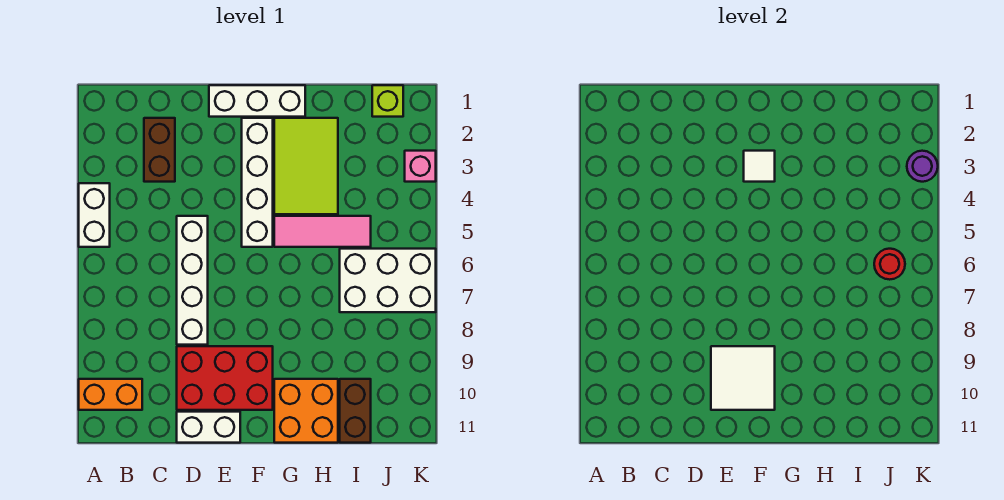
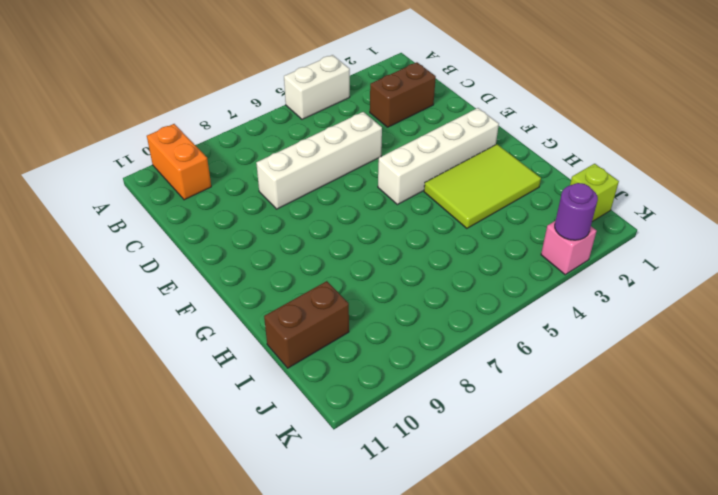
none -> red brick D9:F10 level 1
none -> white brick D11:E11 level 1
none -> white brick E1:G1 level 1

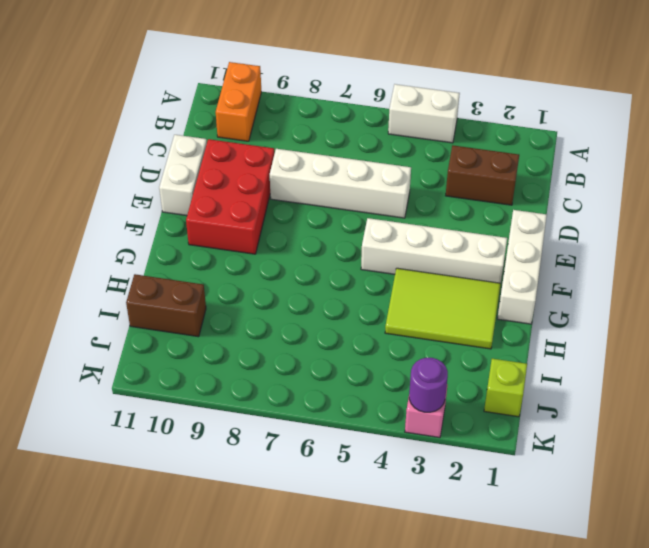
none -> pink tile G5:I5 level 1
none -> orange brick G10:H11 level 1
none -> white brick I6:K7 level 1

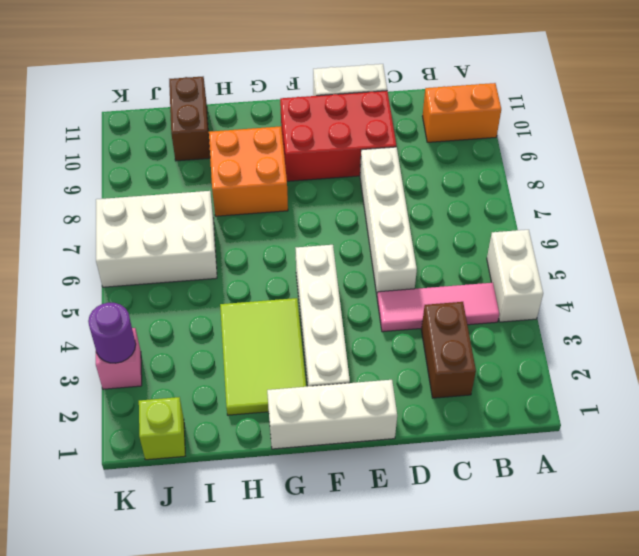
pink tile B4:D4 level 1 -> pink tile G5:I5 level 1
orange brick G8:H9 level 1 -> orange brick G10:H11 level 1
none -> white tile E9:F10 level 2
none -> white tile F3 level 2
none -> red round brick J6 level 2

